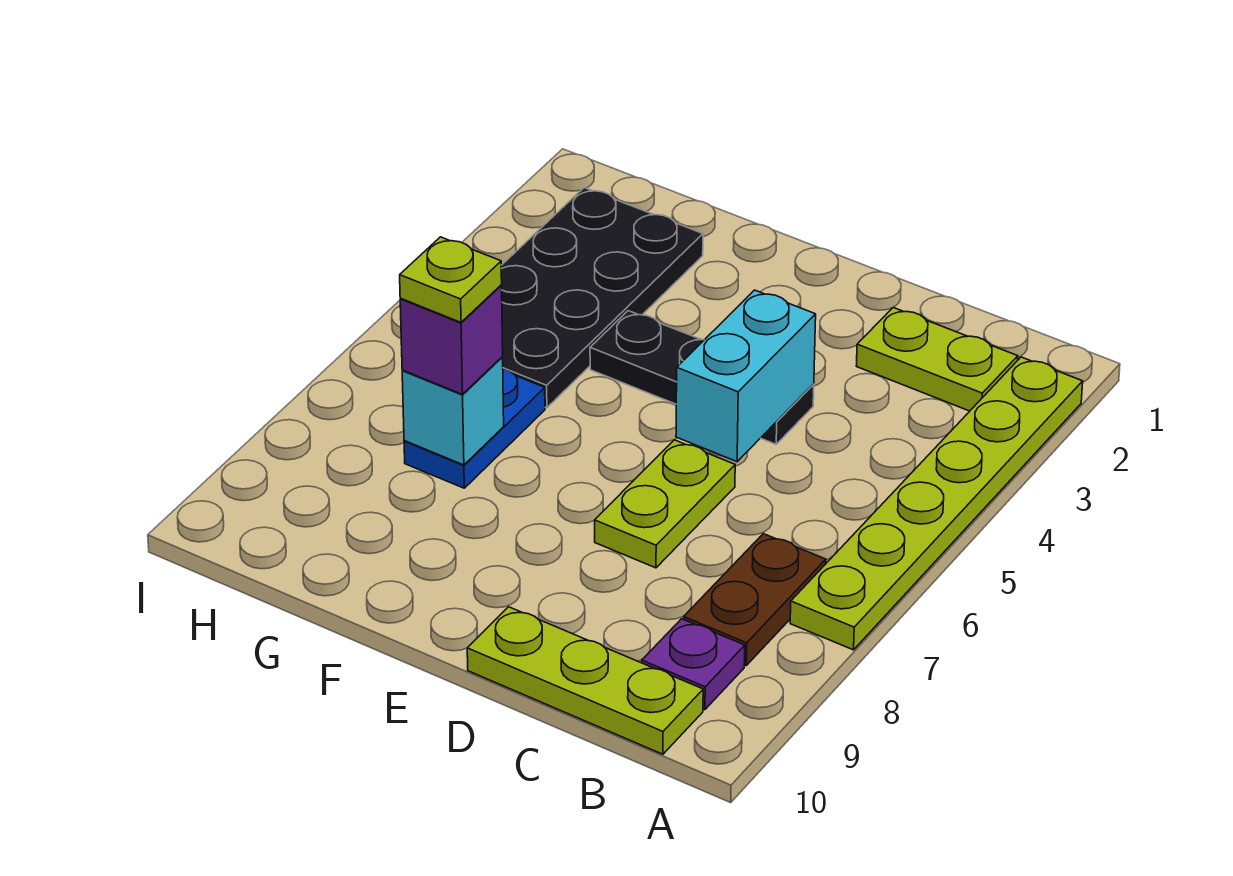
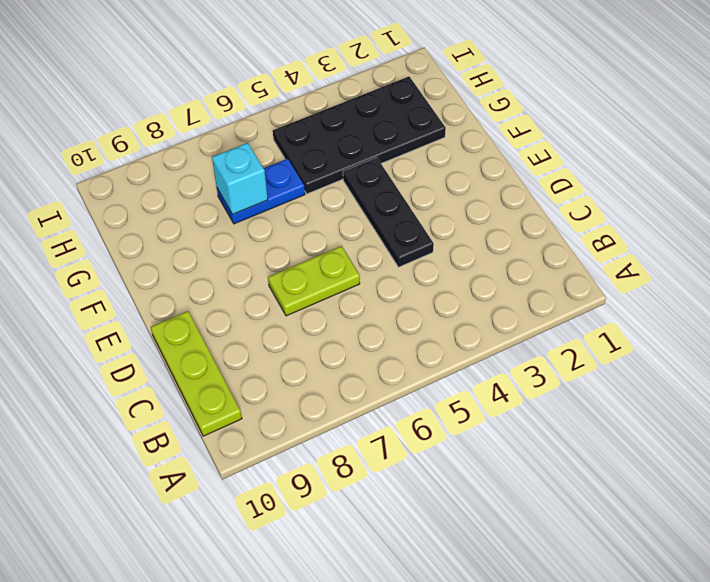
none -> lime plate A2:A7 level 1
none -> lime plate B2:C2 level 1
none -> brown plate B7:B8 level 1

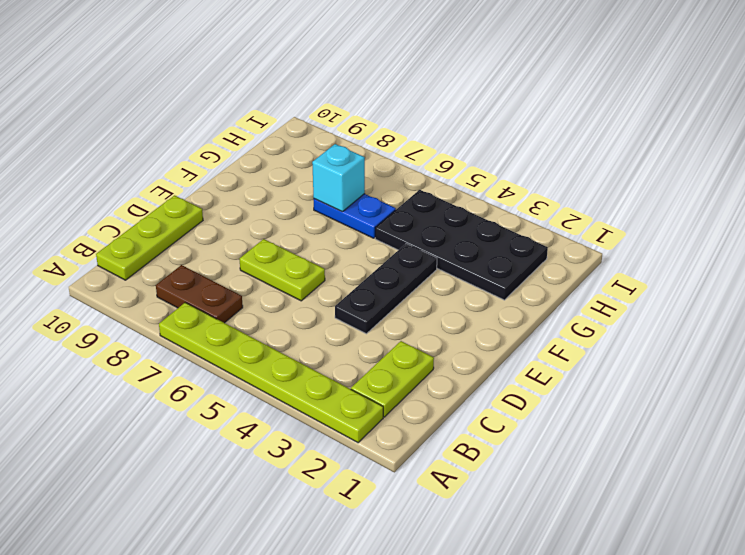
none -> purple plate B9 level 1
none -> cyan brick D4:D5 level 2
none -> purple brick G7 level 3

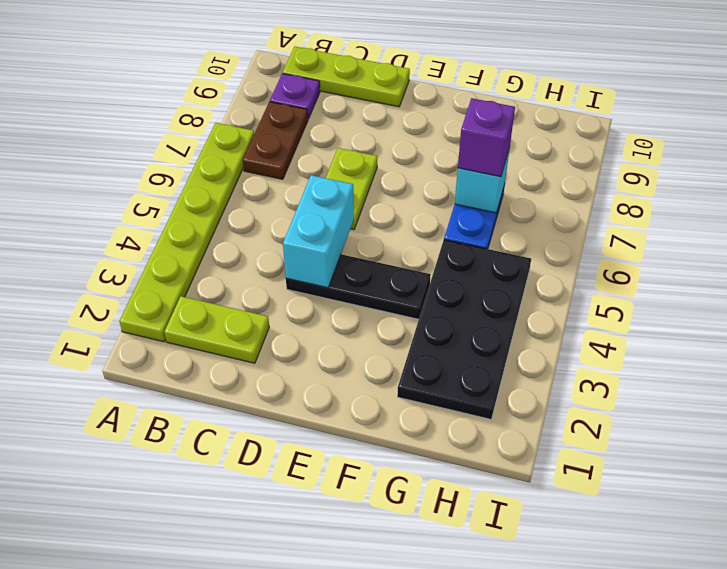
none -> lime plate G7 level 4

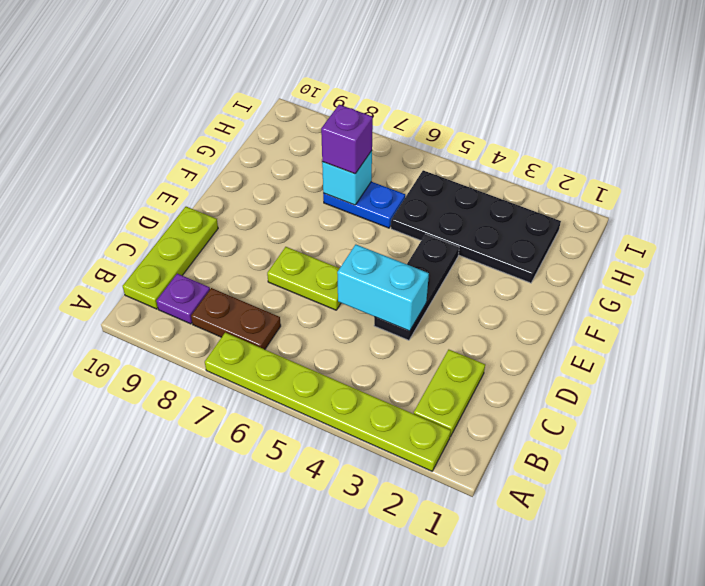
none -> lime plate G7 level 4

